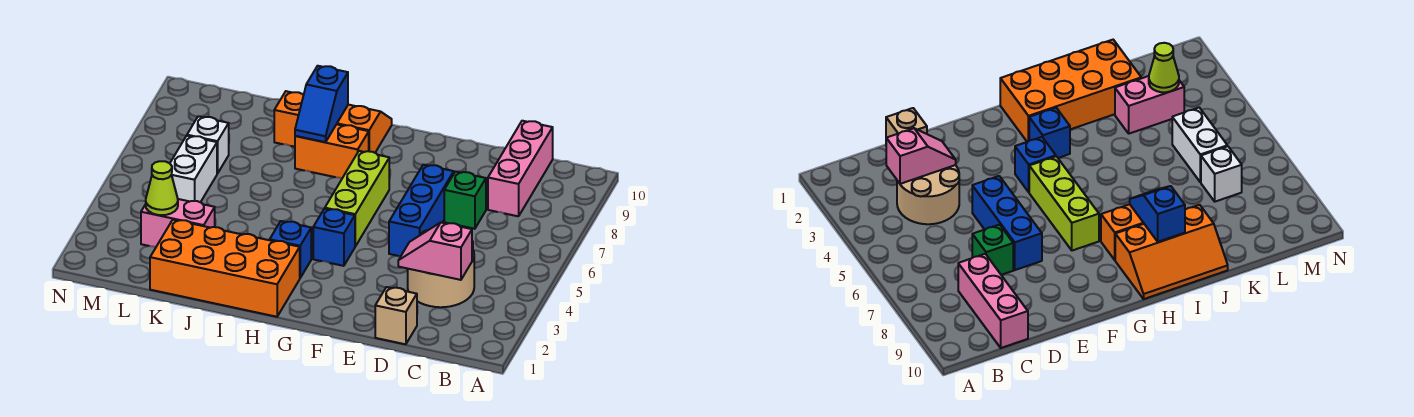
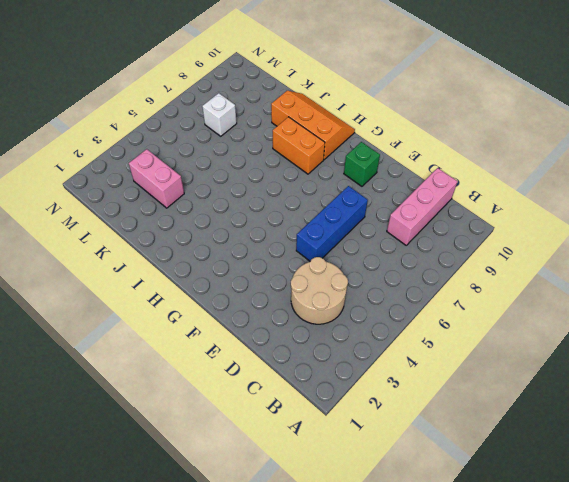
green brick F9 level 1 -> green brick D7 level 1
none -> tan brick D1 level 1
none -> blue brick G4 level 1
none -> lime brick G5:G7 level 1

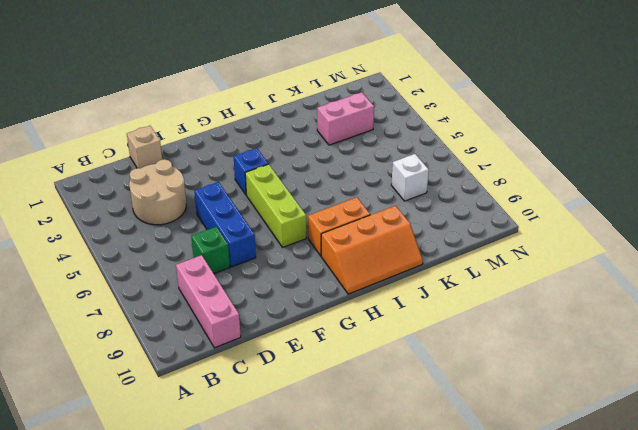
none -> orange brick H1:K2 level 1
none -> blue brick H3 level 1
none -> white brick L5:L6 level 1

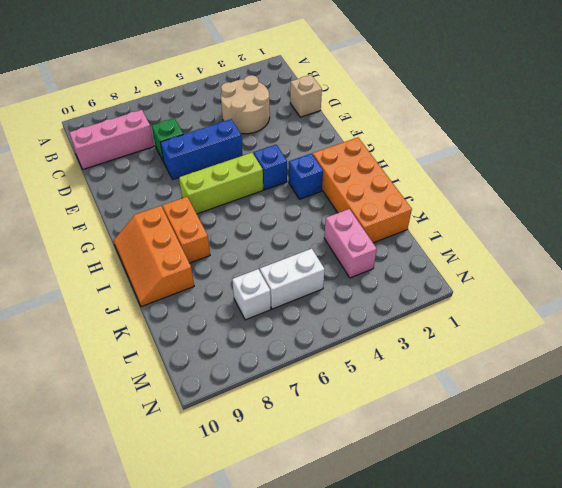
none -> pink slope C3:D3 level 2 top C
none -> blue slope I8:I9 level 2 top 9
none -> lime cone L3 level 2

